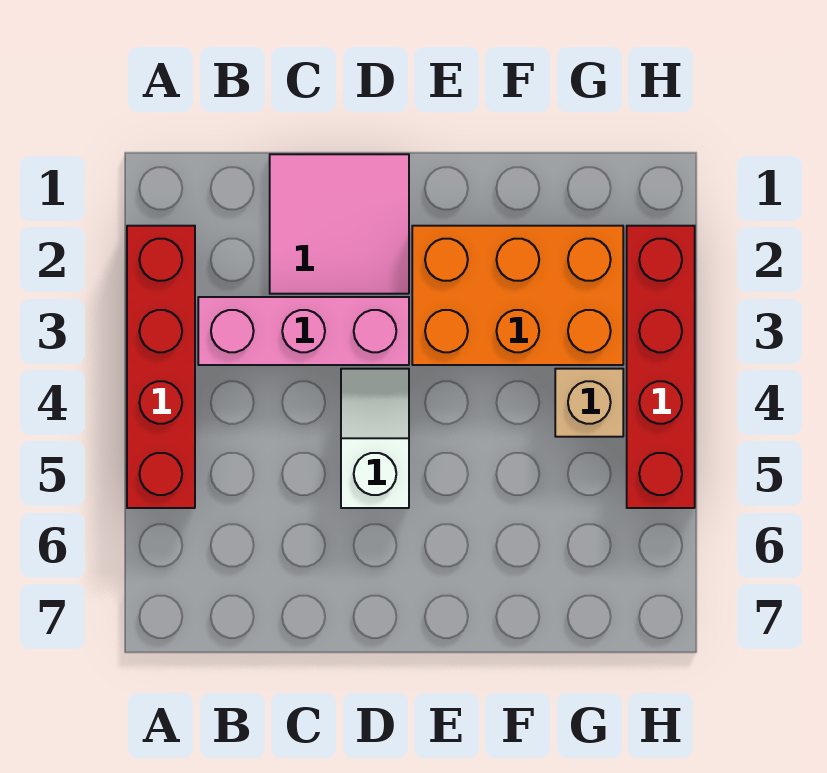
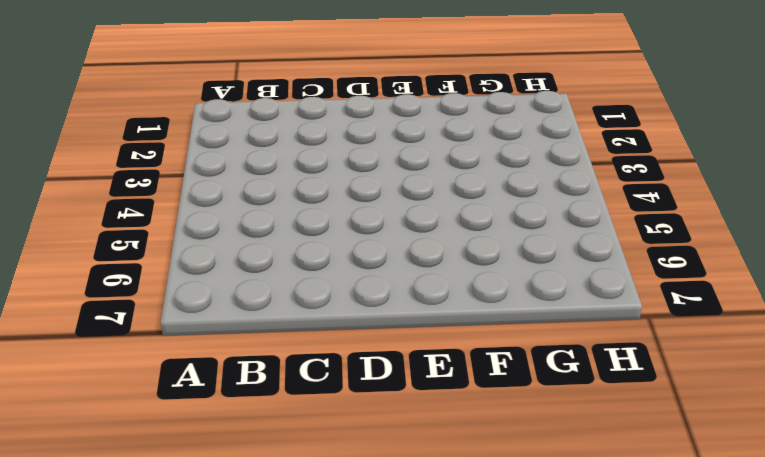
none -> red brick A2:A5 level 1
none -> pink brick B3:D3 level 1

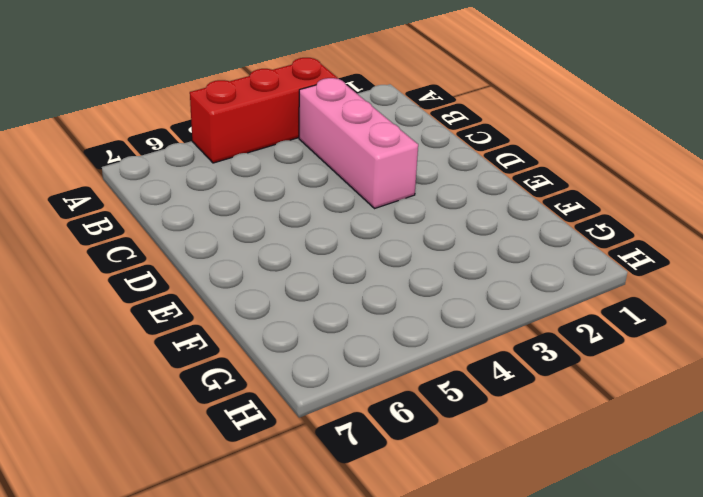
red brick A3:A5 level 1 -> red brick A2:A5 level 1
none -> pink tile C1:D2 level 1
none -> white slope D4:D5 level 1 top 5

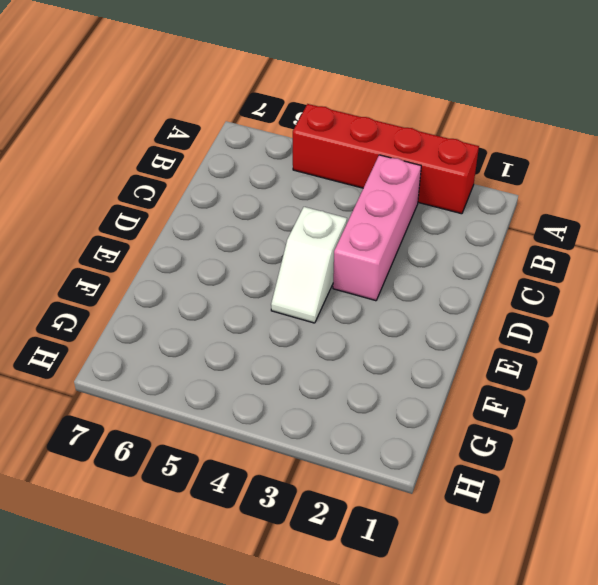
white slope D4:E4 level 1 top D -> white slope D4:D5 level 1 top 5
none -> pink tile C1:D2 level 1
none -> orange brick E2:G3 level 1

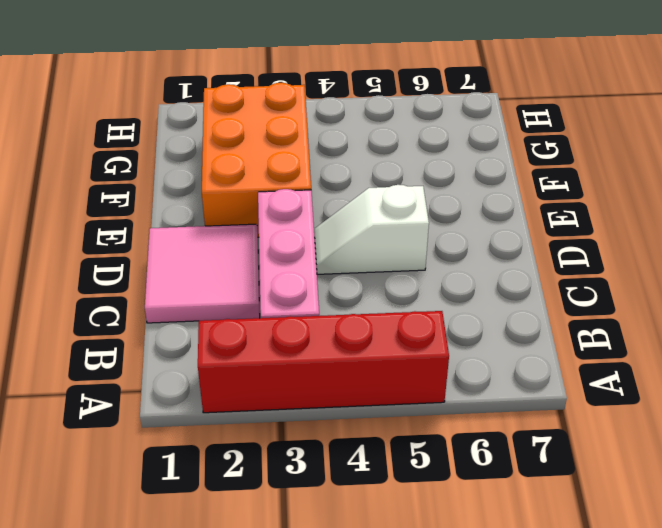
none -> tan brick G4 level 1
none -> red brick H2:H5 level 1

